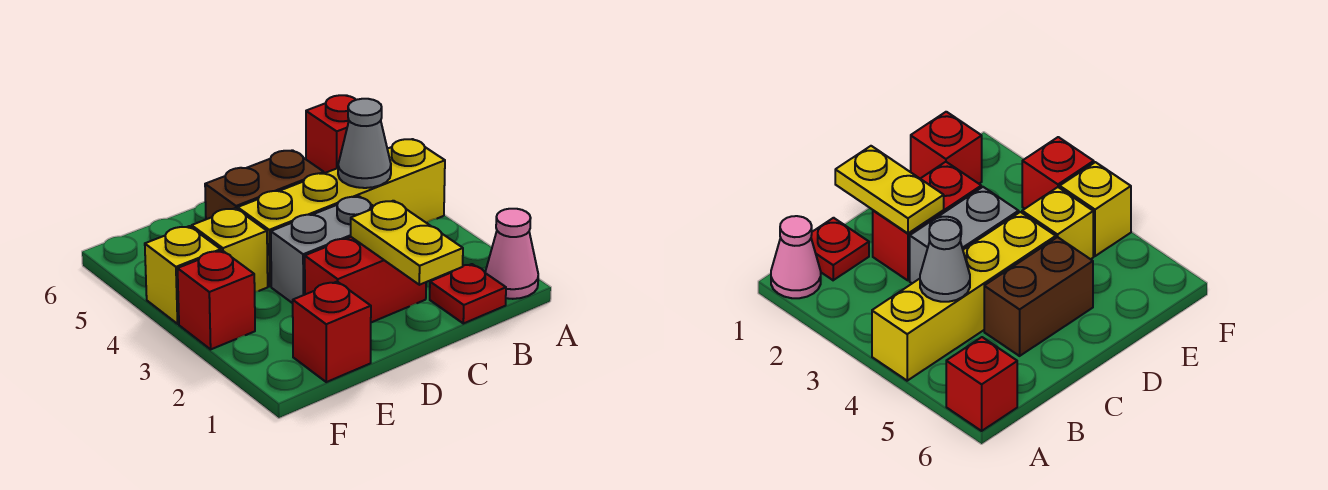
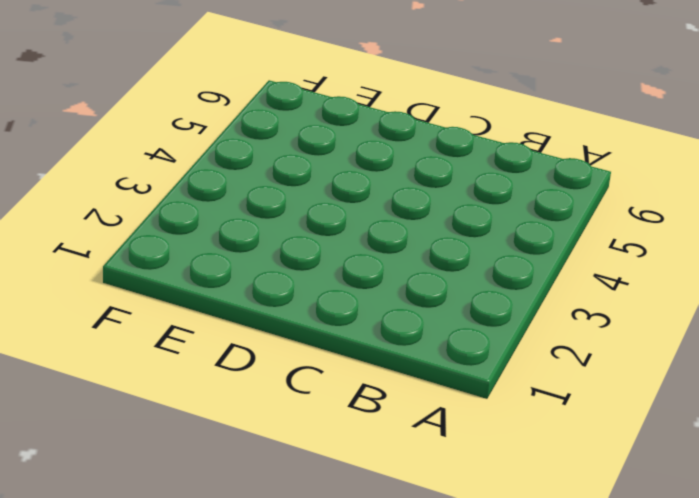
none -> pink cone A1 level 1
none -> yellow brick A4:D4 level 1
none -> red brick A6 level 1

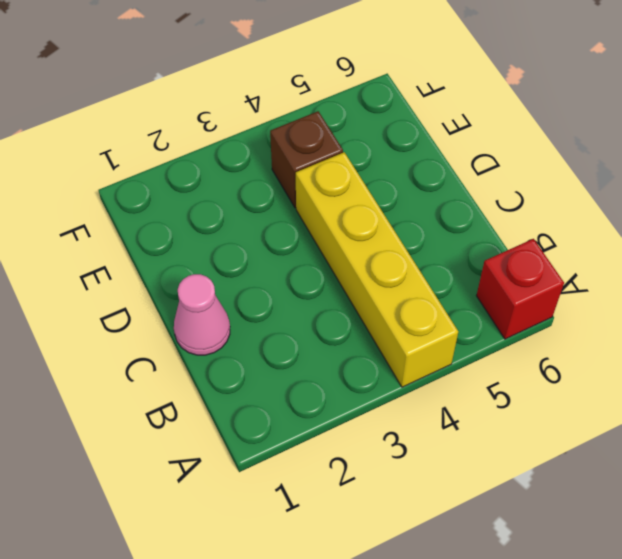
pink cone C1 level 1 -> pink cone A1 level 1
brown brick E4 level 1 -> yellow brick E4 level 1
none -> red plate B1 level 1
none -> red brick C2:D2 level 1
none -> grey brick C3:D3 level 1

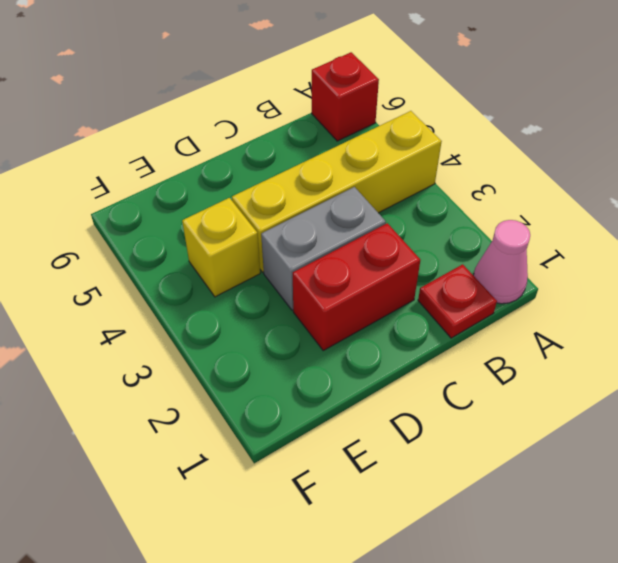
none -> brown brick C5:D5 level 1
none -> red brick E1 level 1
none -> red brick F3 level 1

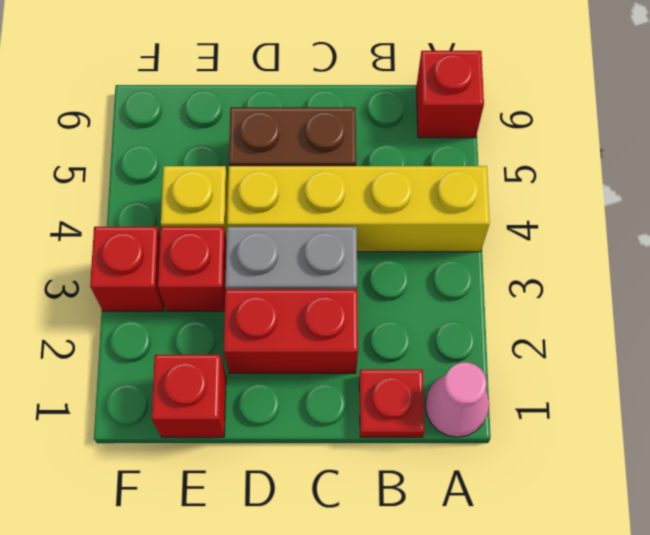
red brick E3 level 1 -> none
none -> yellow brick F4 level 1
none -> grey cone B4 level 2
none -> yellow plate C1:C2 level 2

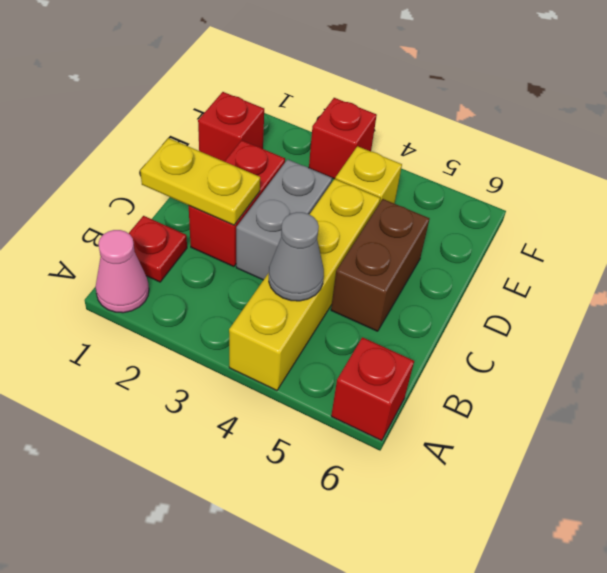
none -> yellow brick F4 level 1

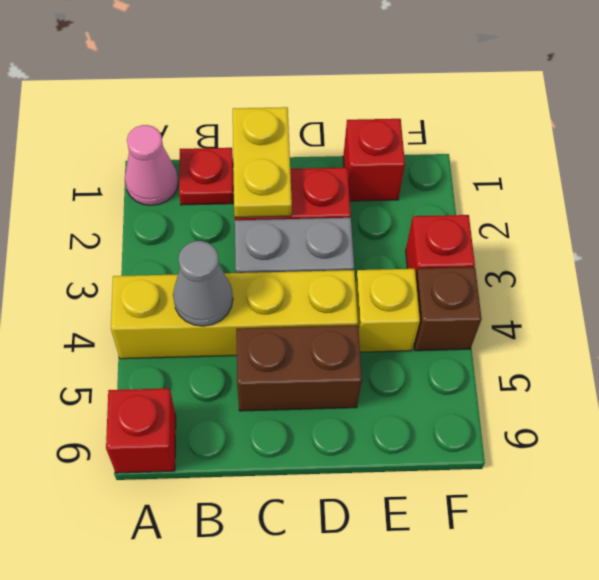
brown brick F4 level 1 -> yellow brick F4 level 1

